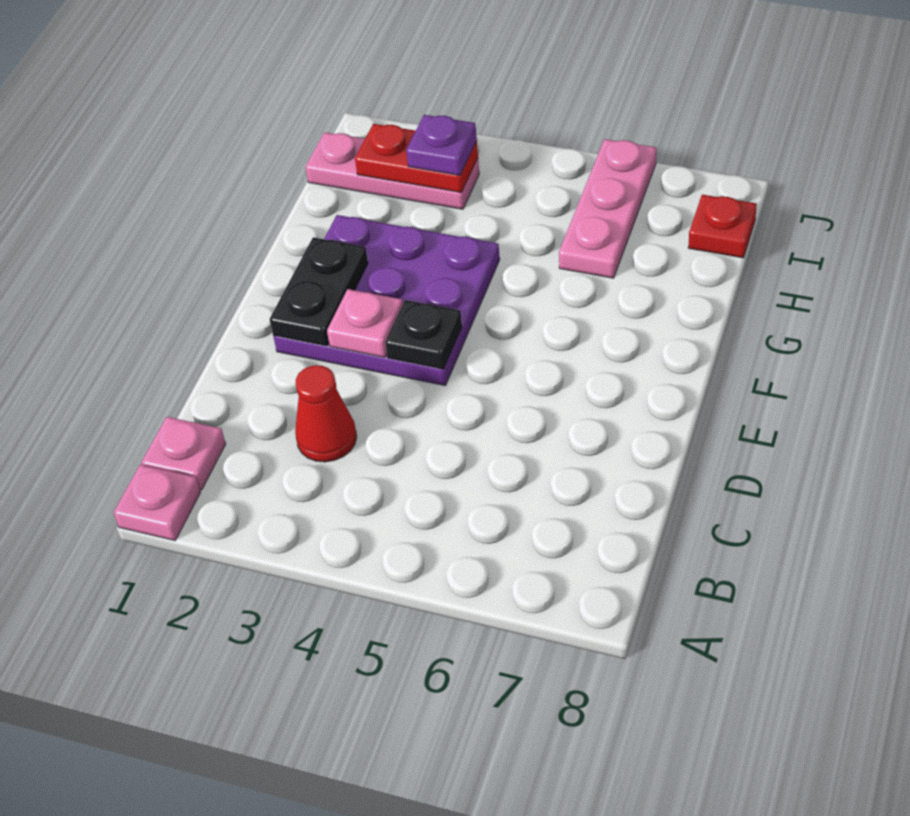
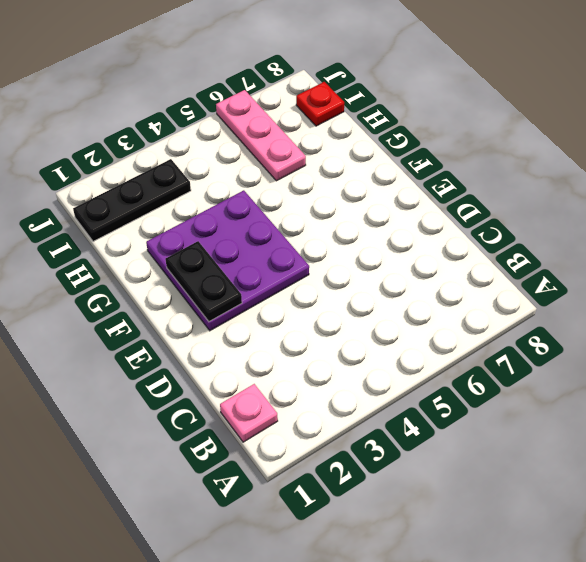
black plate I1:I3 level 1 -> pink plate I1:I3 level 1
none -> pink plate A1 level 1
none -> red cone C3 level 1
none -> pink plate E3 level 2

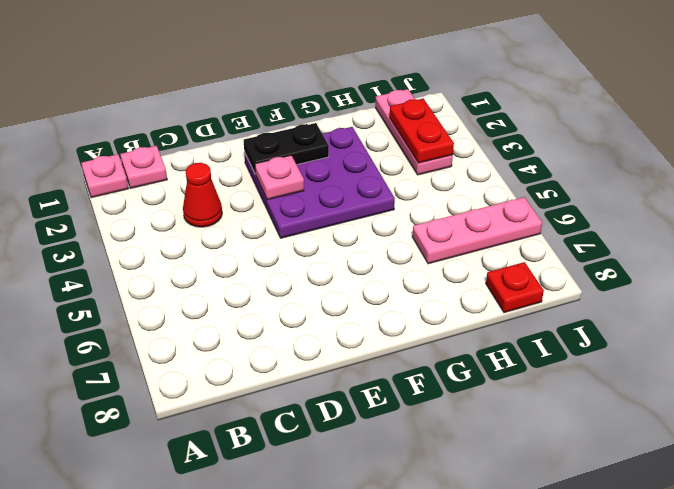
none -> black plate E4 level 2
none -> purple plate I3 level 3

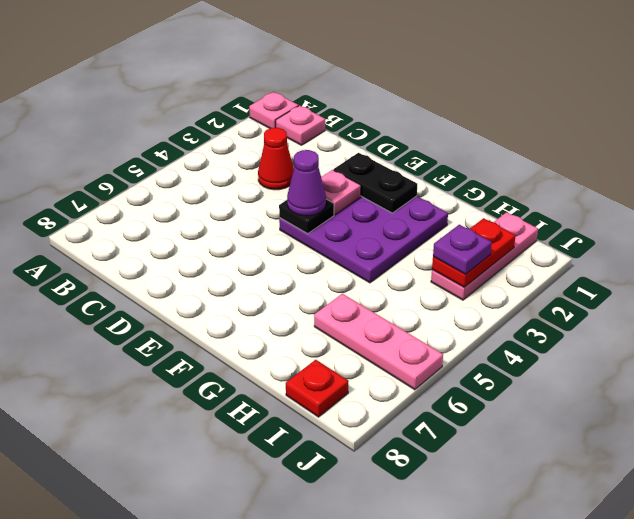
purple cone E4 level 3 -> none

